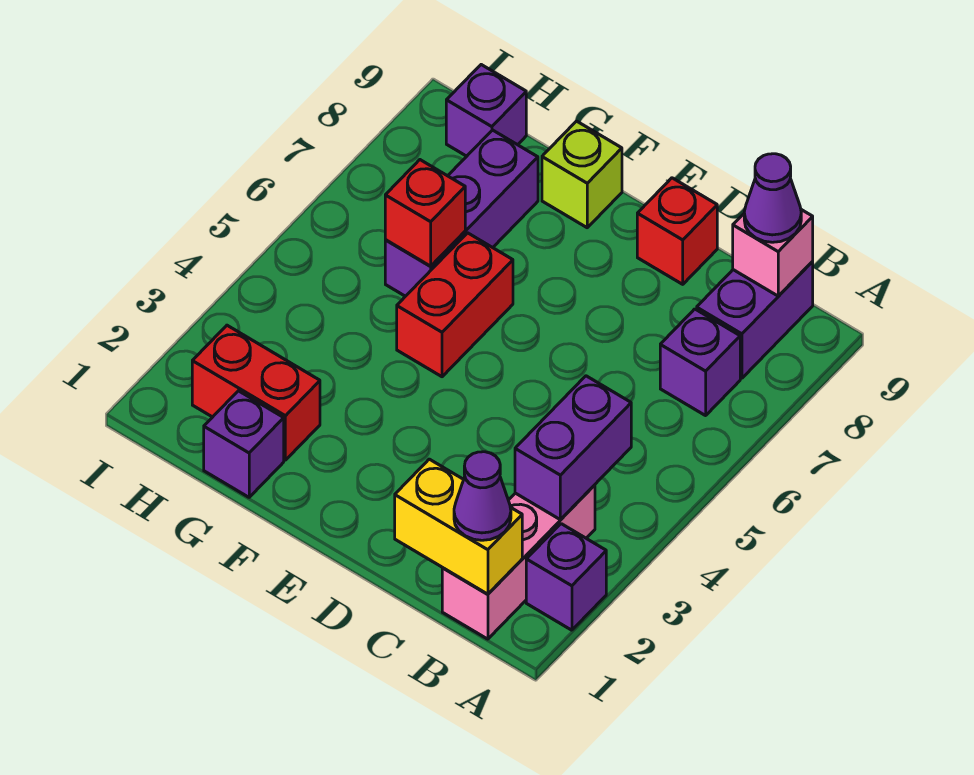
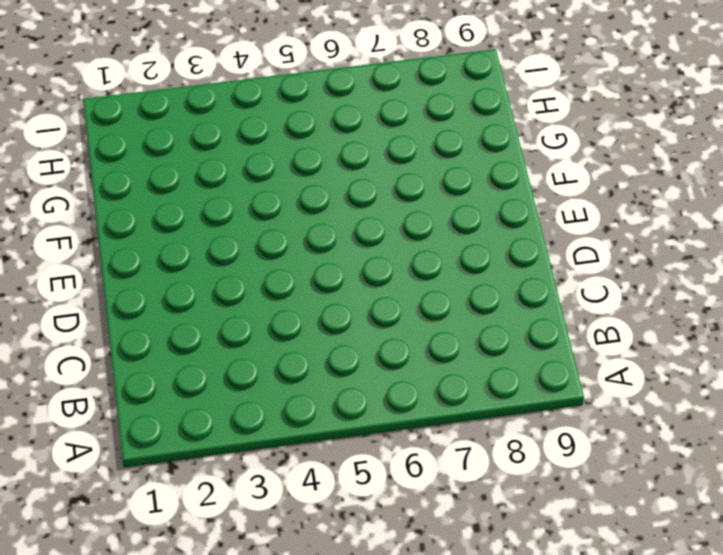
none -> purple brick A2 level 1
none -> pink brick B1:B3 level 1
none -> purple brick B7 level 1

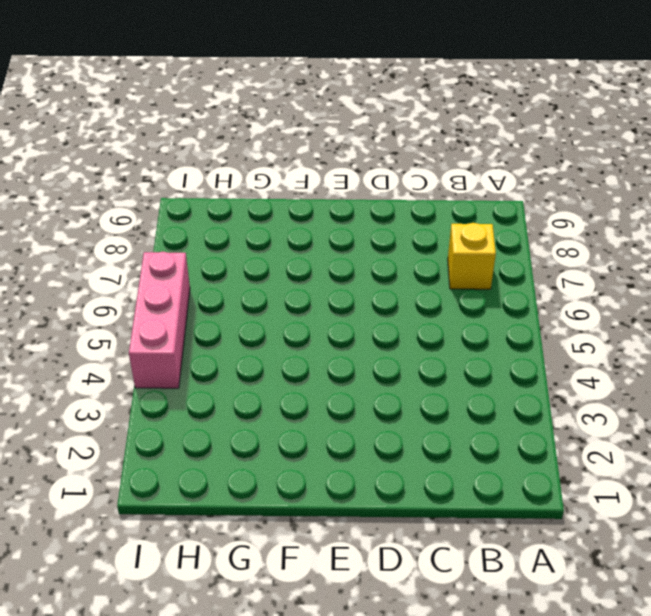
yellow brick B7 level 1 -> purple brick B7 level 1
pink brick I4:I6 level 1 -> pink brick B1:B3 level 1
none -> purple brick A2 level 1
none -> purple brick B8:B9 level 1
none -> red brick D9 level 1

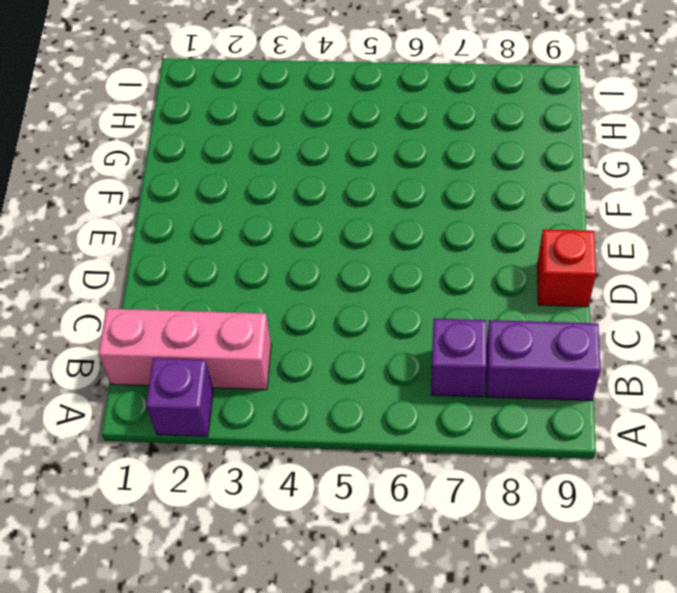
none -> red brick F5:F6 level 1
none -> lime brick F9 level 1
none -> purple brick G1 level 1

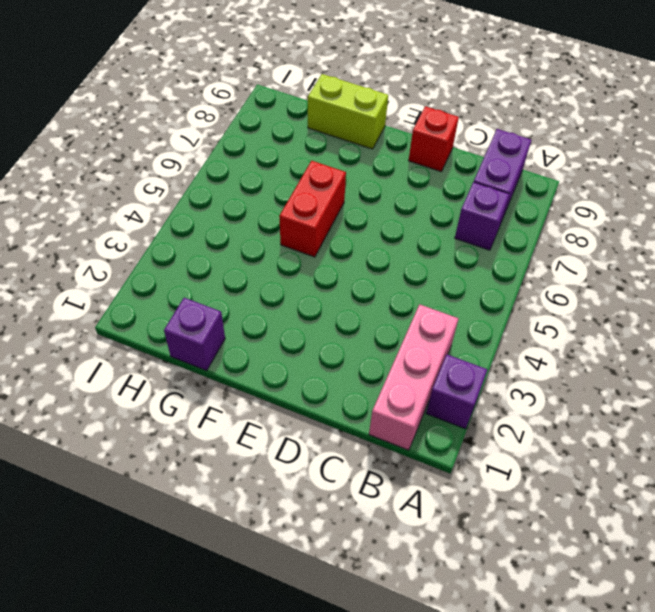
lime brick F9:G9 level 1 -> lime brick F9 level 1
none -> red brick G2:H2 level 1
none -> purple brick G6:G8 level 1
none -> purple brick H9 level 1

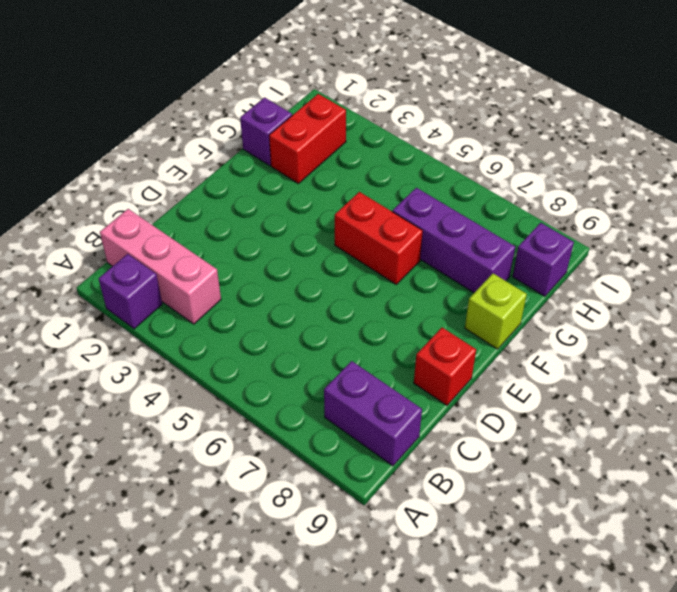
none -> purple brick B7 level 1
none -> yellow brick B1:C1 level 2
none -> purple brick B3:B4 level 2

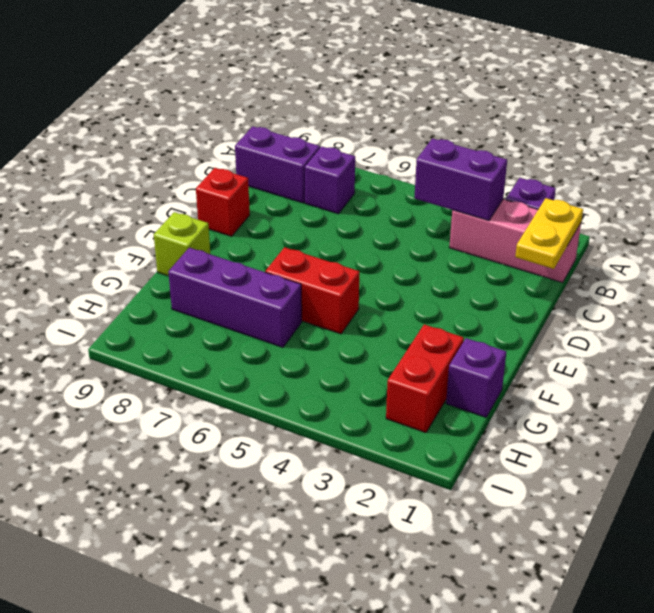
yellow plate B1:C1 level 2 -> yellow brick B1:C1 level 2
none -> purple brick H9 level 1
none -> pink brick B9 level 2
none -> red brick G6 level 2

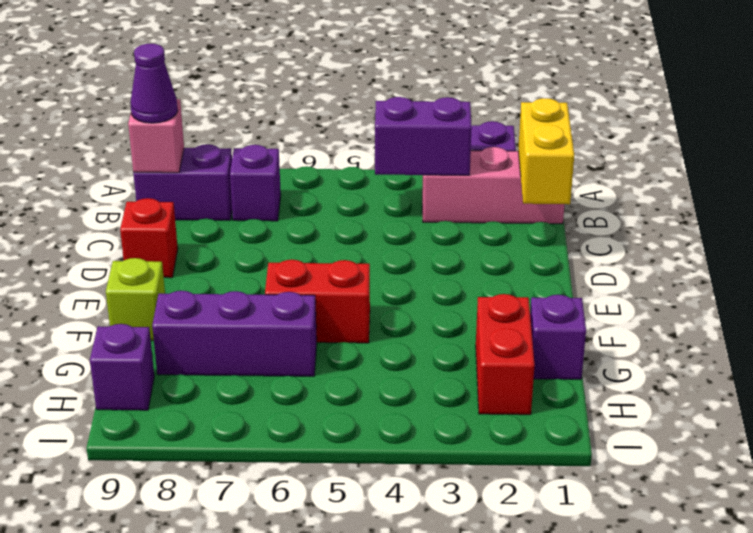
none -> red brick G6 level 2
none -> purple cone B1 level 3

